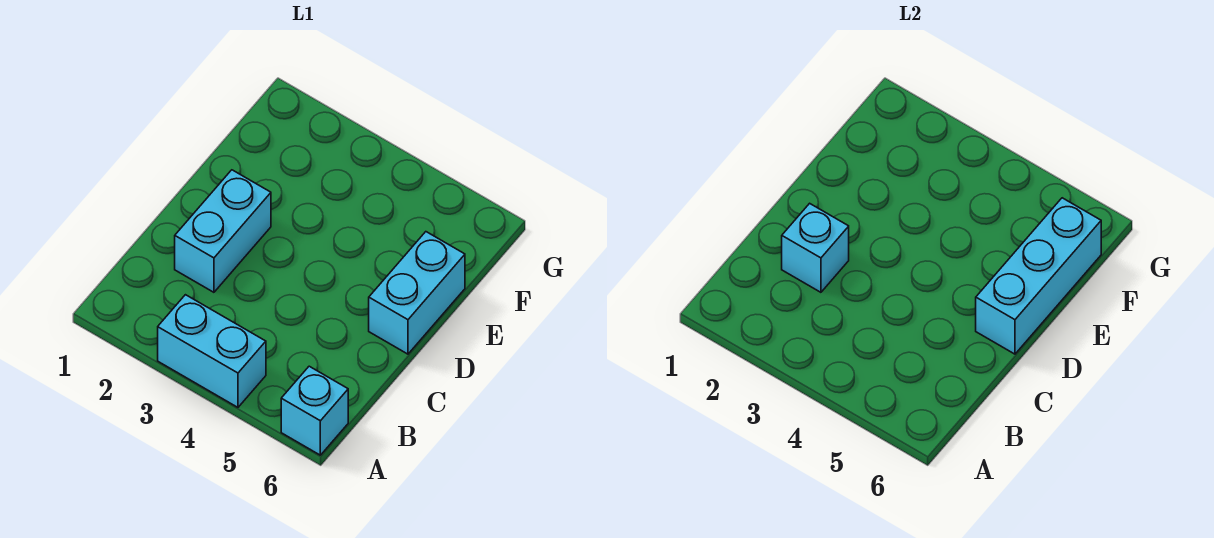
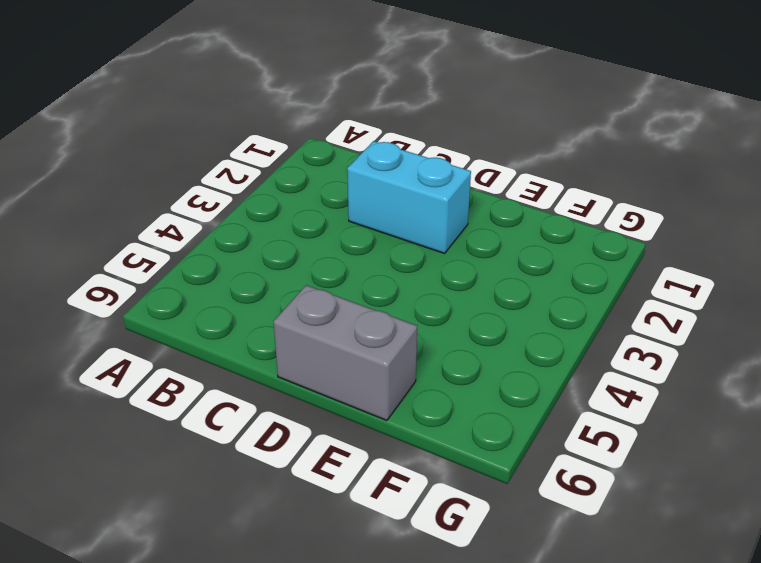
grey brick D6:E6 level 1 -> cyan brick D6:E6 level 1
none -> cyan brick A3:A4 level 1
none -> cyan brick A6 level 1

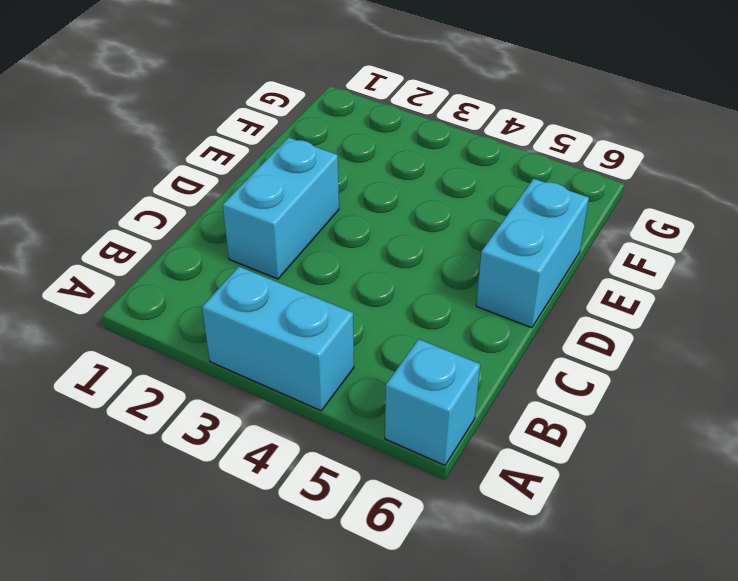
none -> cyan brick C2 level 2
none -> cyan brick D6:F6 level 2

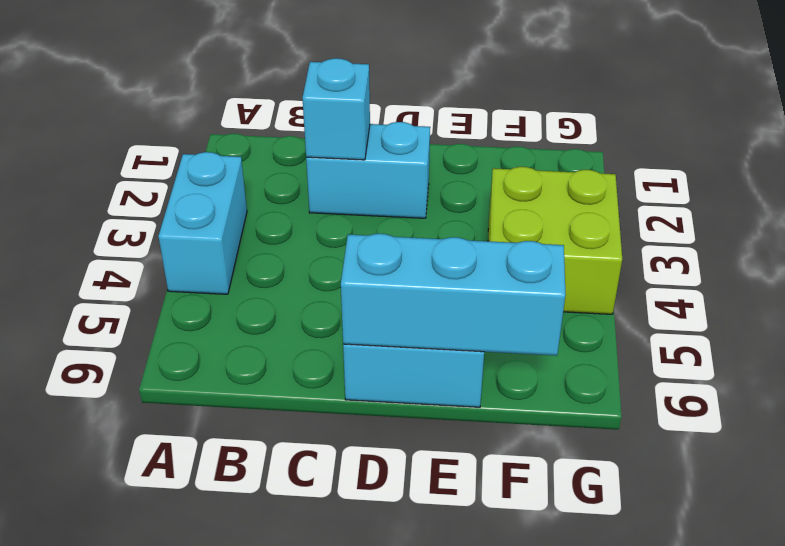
lime brick F3:G4 level 1 -> none
none -> cyan brick A6 level 1

